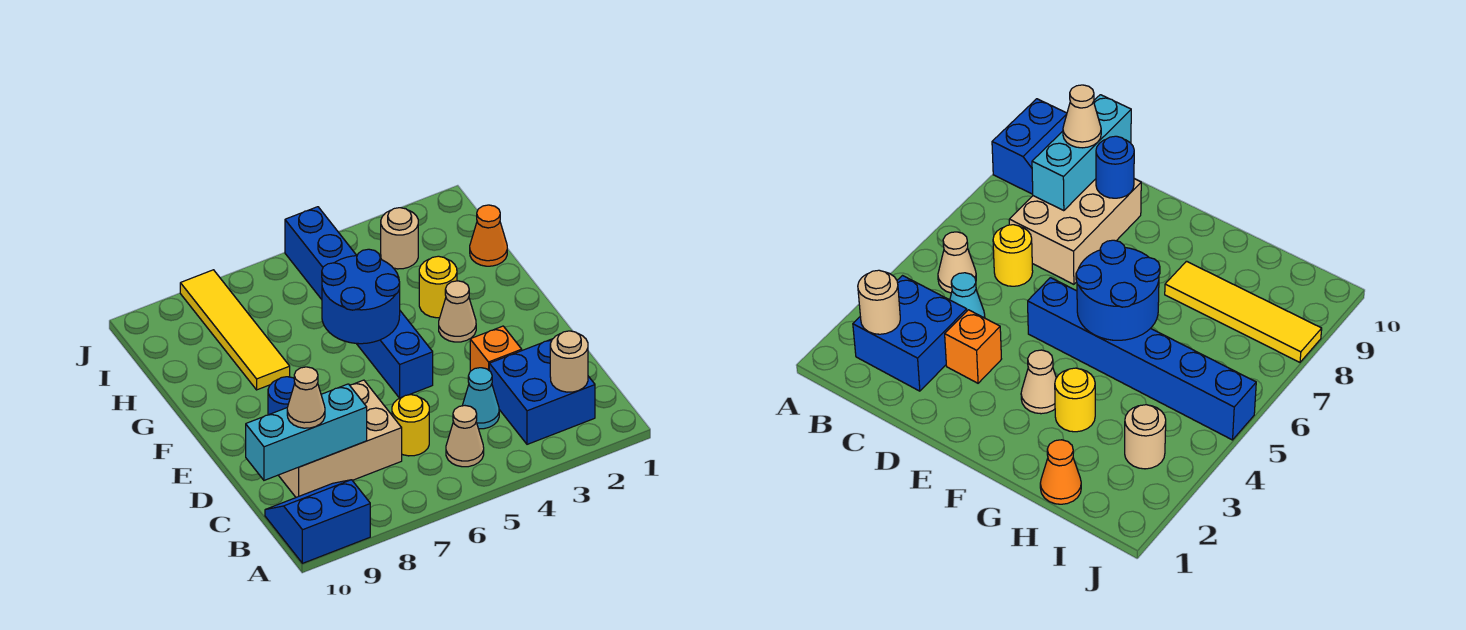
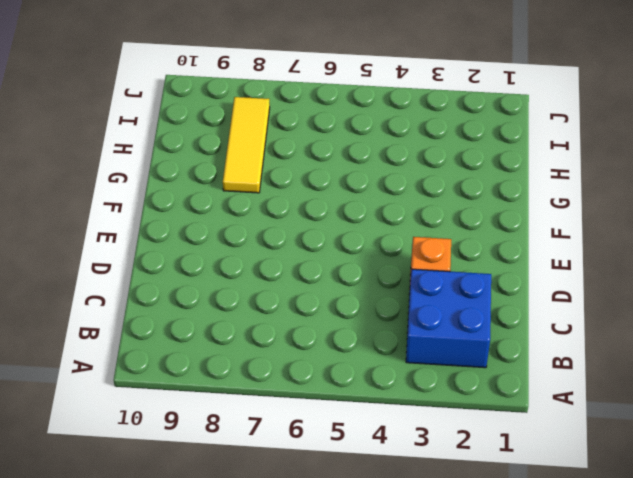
yellow tile G8:I8 level 1 -> yellow tile G8:J8 level 1
none -> blue slope A9:B10 level 1 top A
none -> tan cone B5 level 1
none -> cyan cone C4 level 1

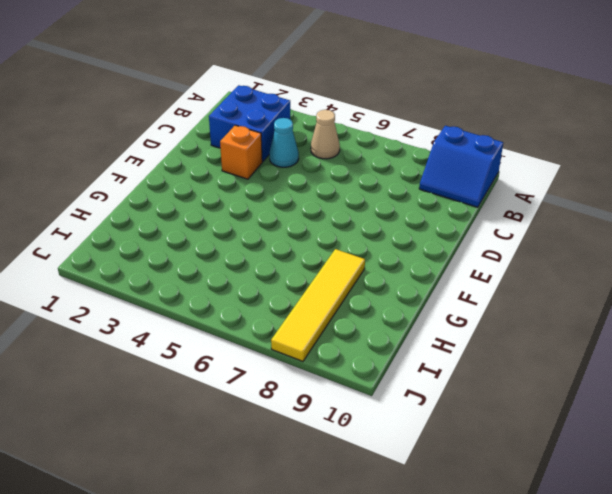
none -> yellow round brick C6 level 1
none -> tan brick C7:D9 level 1
none -> blue brick E5:J5 level 1

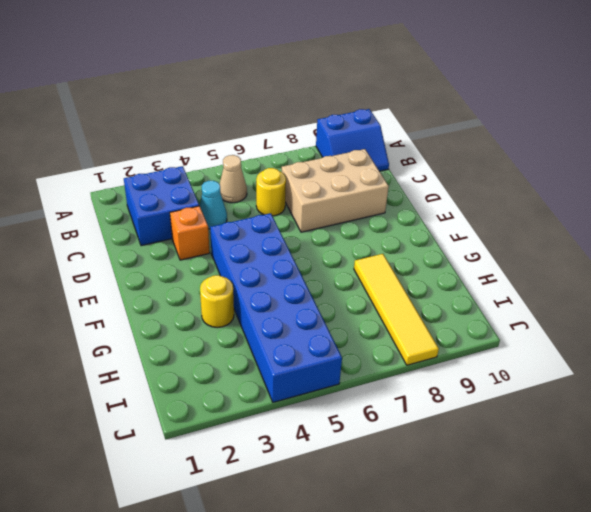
blue brick E4:J5 level 1 -> blue brick E5:J5 level 1
none -> tan cone F3 level 1
none -> orange cone H1 level 1
none -> tan round brick I3 level 1

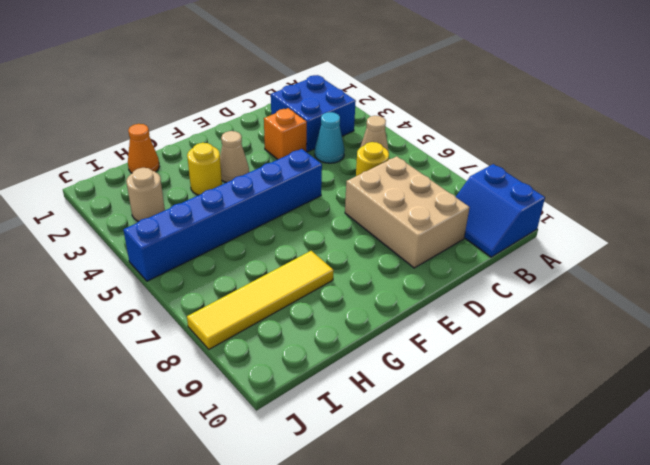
none -> tan round brick B2 level 2
none -> cyan brick C8:C10 level 2
none -> blue round brick D9 level 2

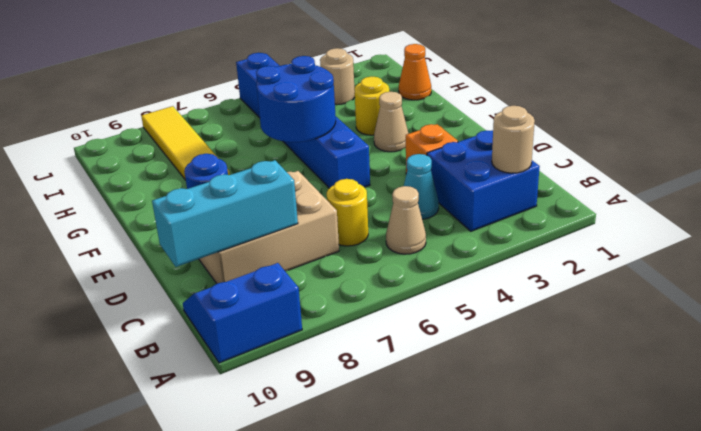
none -> tan cone C9 level 3

